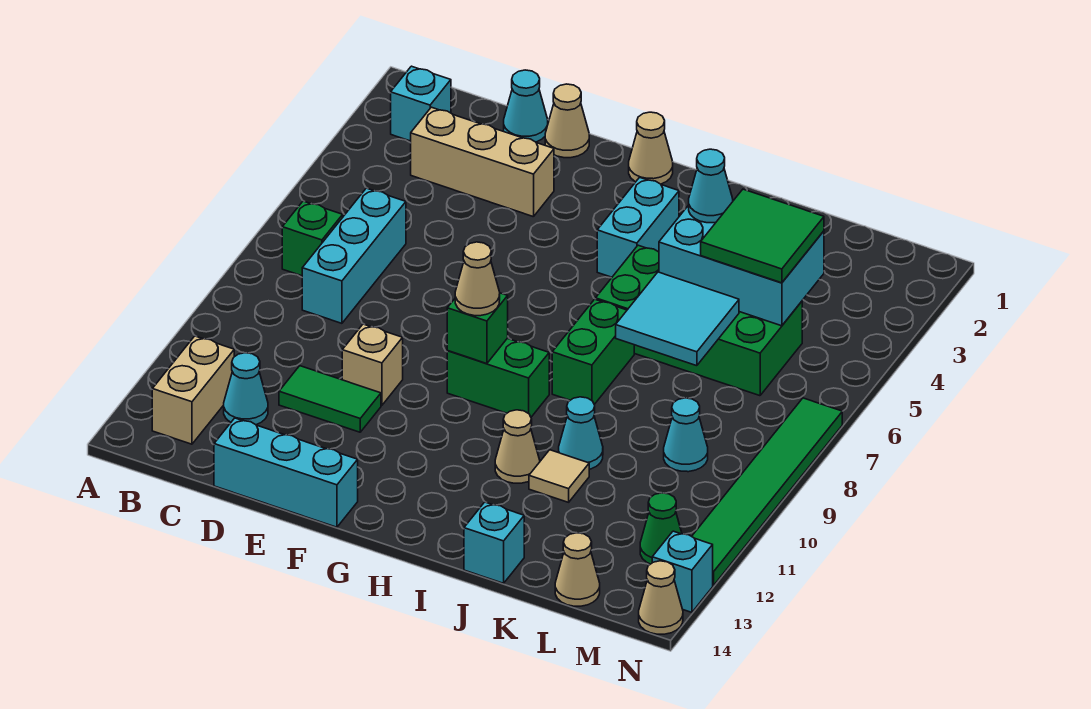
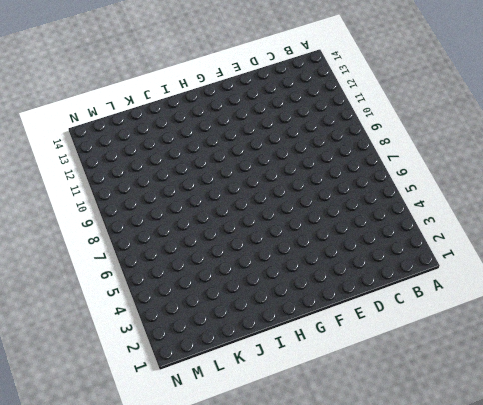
none -> cyan brick B2 level 1
none -> green brick B7 level 1
none -> tan brick B12:B13 level 1
none -> tan brick C3:E3 level 1

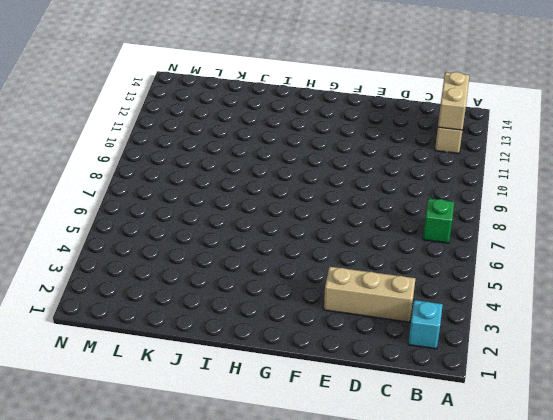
tan brick B12:B13 level 2 -> none
none -> cyan brick C6:C8 level 1
none -> cyan cone C12 level 1
none -> cyan cone D1 level 1
none -> green tile D11:E11 level 1

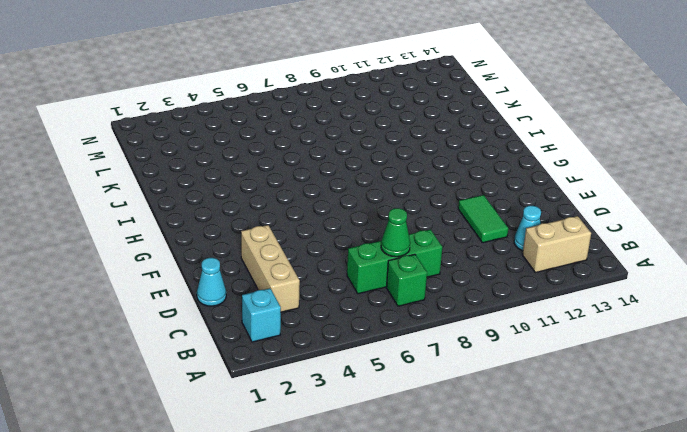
green brick C6:C8 level 1 -> cyan brick C6:C8 level 1
green cone C7 level 2 -> green cone M12 level 1
none -> cyan brick D14:F14 level 1
none -> tan cone E1 level 1
none -> tan brick E10 level 1
none -> tan cone G1 level 1

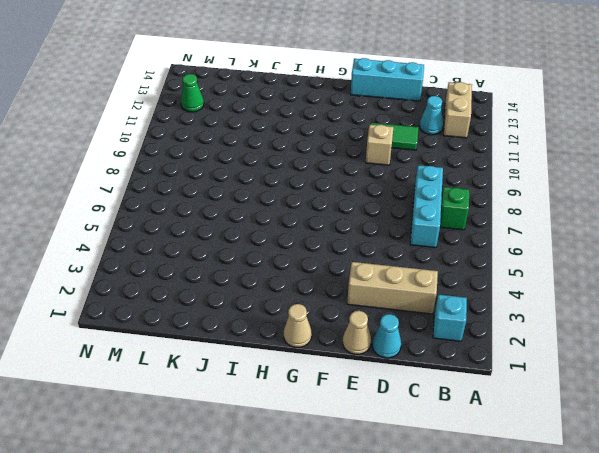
none -> green brick G9:H9 level 1
none -> cyan brick H3:H4 level 1
none -> green brick I5:L6 level 1
none -> green brick I7:I8 level 1

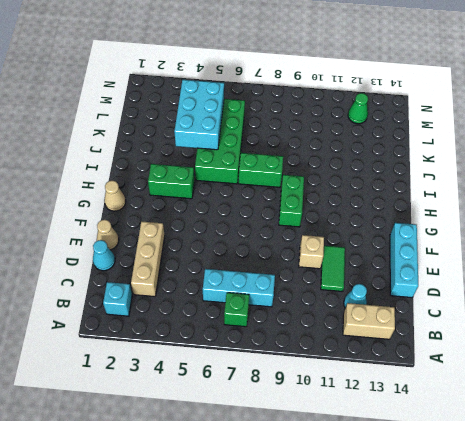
green brick H3:H4 level 1 -> cyan brick H3:H4 level 1
none -> tan cone I11 level 1
none -> cyan cone J10 level 1
none -> tan tile J11 level 1
none -> cyan brick J14 level 1

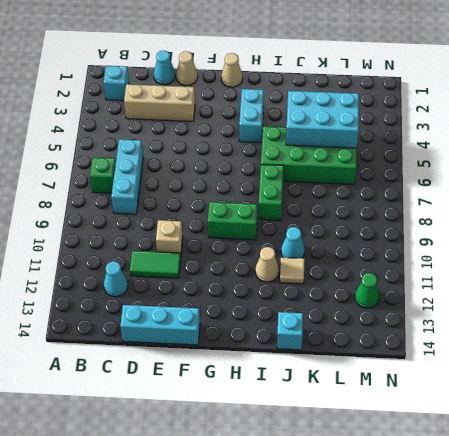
none -> tan brick B12:B13 level 1
none -> cyan cone L9 level 1
none -> tan cone L14 level 1
none -> green tile N7:N12 level 1

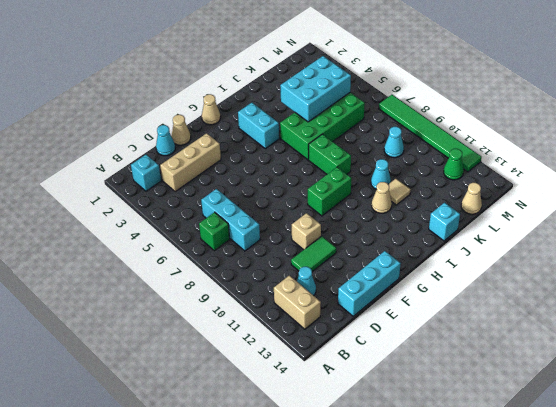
none -> cyan brick N13 level 1
none -> tan cone N14 level 1
none -> green brick G9 level 2
none -> cyan tile J6:K7 level 2

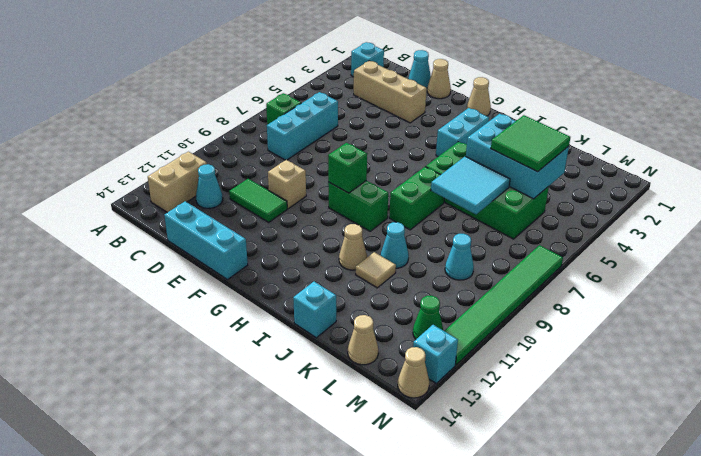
none -> tan cone G9 level 3
none -> cyan cone J4 level 3

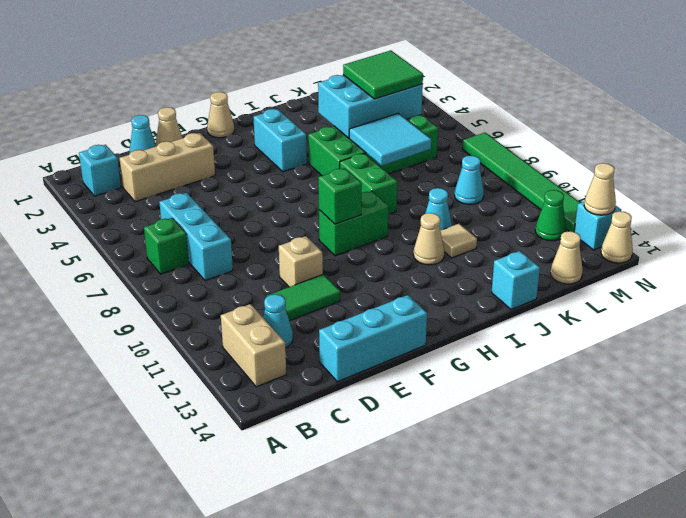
tan cone N13 level 2 -> tan cone G9 level 3
none -> cyan cone J4 level 3

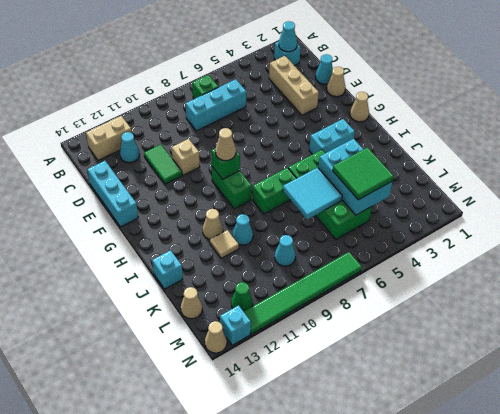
cyan cone B2 level 2 -> cyan cone J4 level 3

